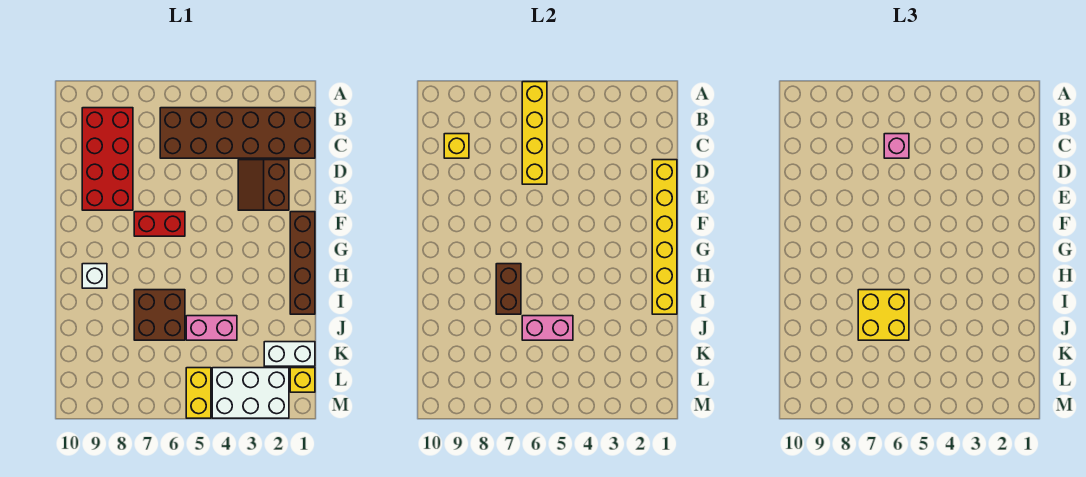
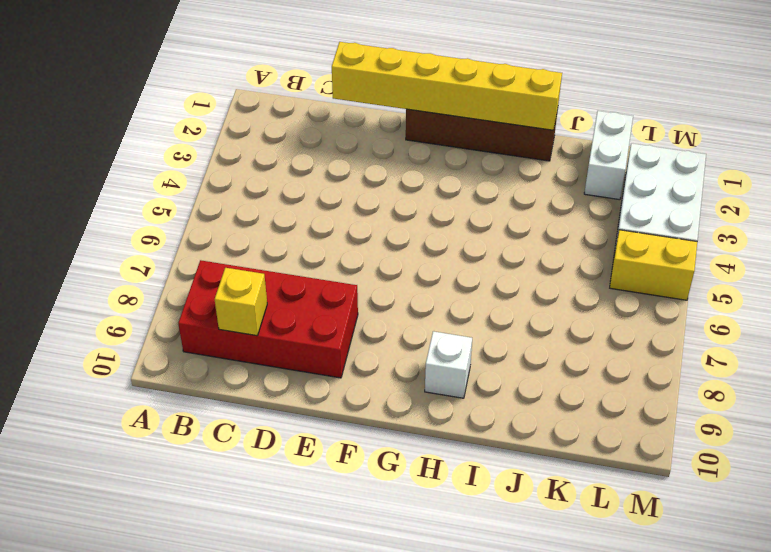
none -> brown brick B1:C6 level 1
none -> brown slope D2:E3 level 1 top 2
none -> red brick F6:F7 level 1

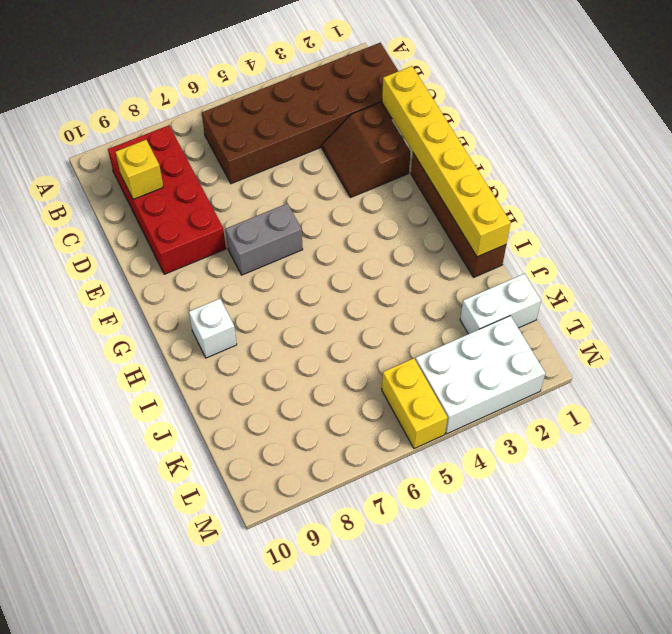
grey brick F6:F7 level 1 -> red brick F6:F7 level 1
none -> brown brick I6:J7 level 1
none -> pink brick J4:J5 level 1
none -> yellow brick L1 level 1

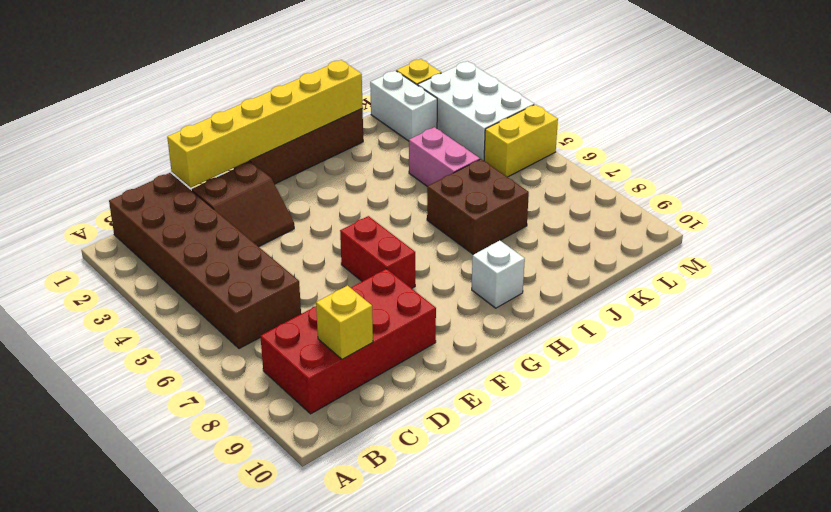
none -> yellow brick A6:D6 level 2
none -> brown brick H7:I7 level 2
none -> pink brick J5:J6 level 2

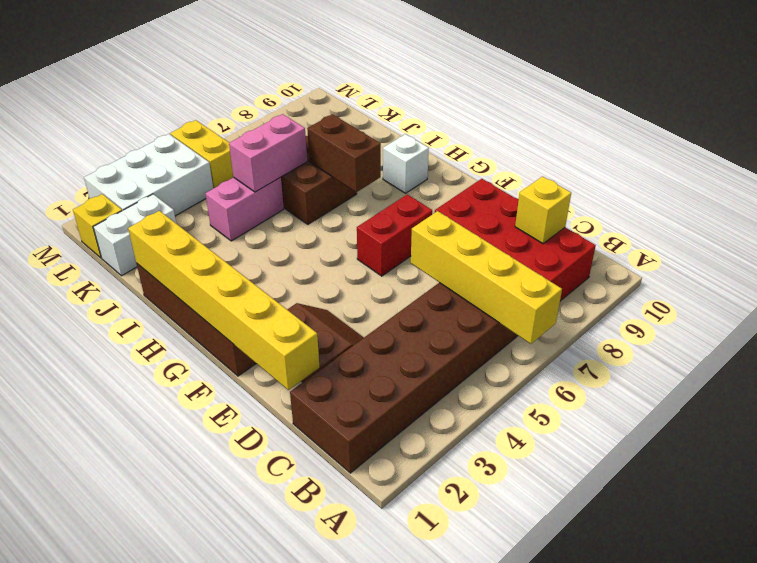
none -> pink brick C6 level 3
none -> yellow brick I6:J7 level 3

